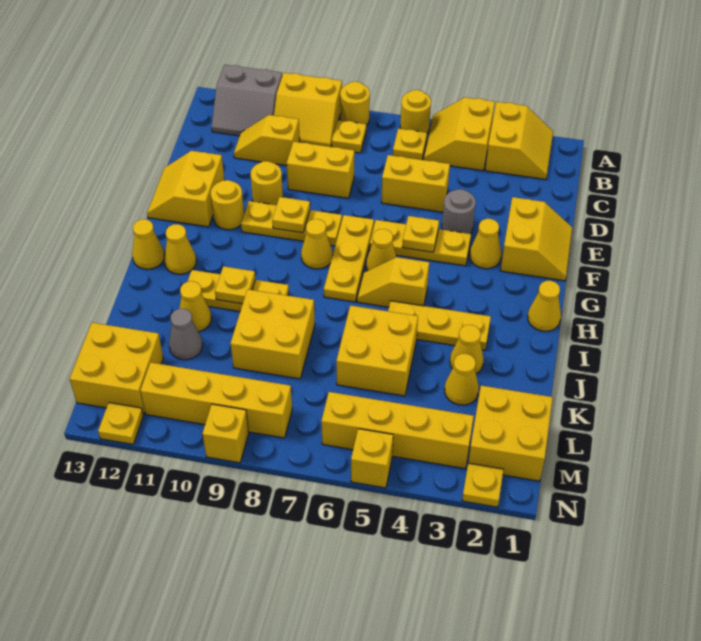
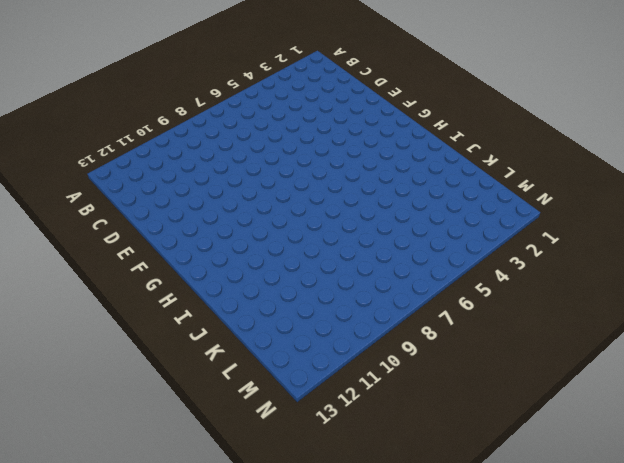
none -> yellow slope A2:B3 level 1 top 3
none -> yellow slope A4:B5 level 1 top 4
none -> yellow round brick A6 level 1
none -> yellow round brick A8 level 1

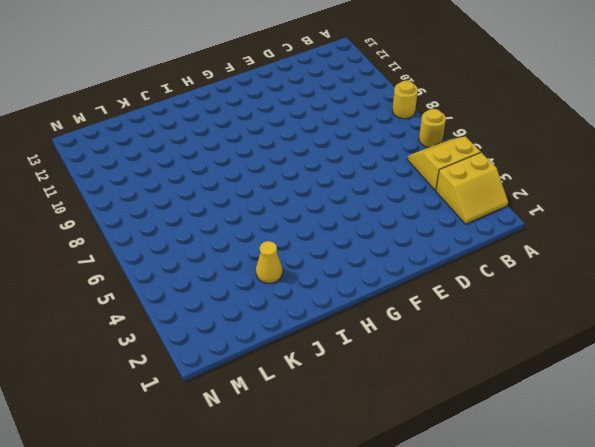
none -> yellow slope A9:B10 level 1 top A
none -> grey slope A11:B12 level 1 top A
none -> yellow plate B6 level 1
none -> yellow plate B8 level 1

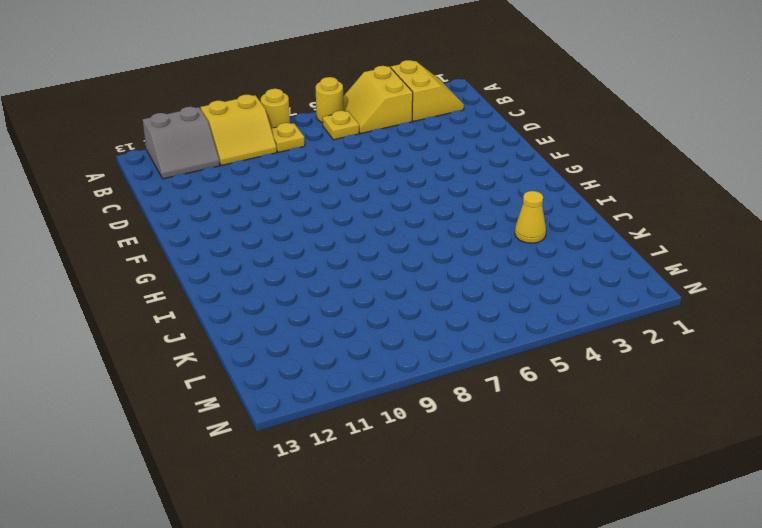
none -> yellow slope C10:C11 level 1 top 10
none -> yellow brick D5:D6 level 1
none -> yellow brick D8:D9 level 1
none -> yellow slope E1:F2 level 1 top 2

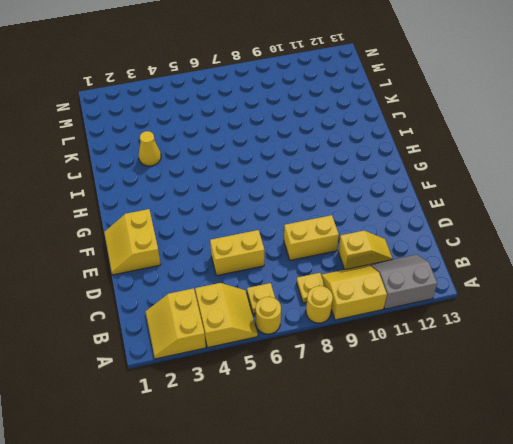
none -> grey round brick E4 level 1
none -> yellow round brick E10 level 1
none -> yellow slope E12:F13 level 1 top 12
none -> yellow cone F3 level 1

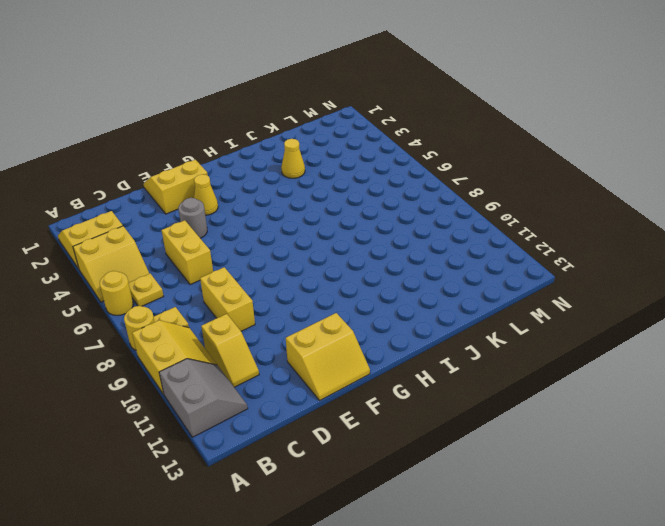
none -> yellow round brick E10 level 1
none -> yellow plate F4:F6 level 1
none -> yellow plate F7:H7 level 1
none -> yellow plate F8:F10 level 1

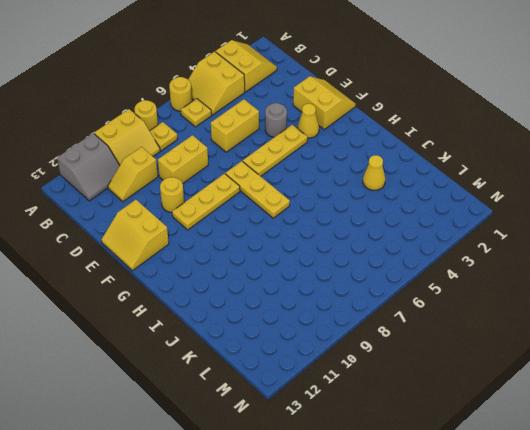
none -> yellow round brick F11 level 1
none -> yellow cone G6 level 1
none -> yellow cone G8 level 1
none -> yellow cone H1 level 1

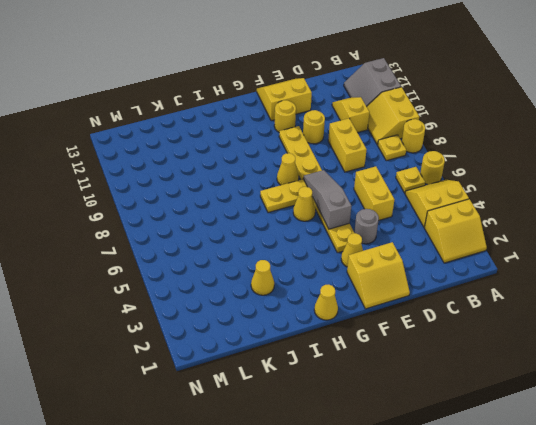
grey slope F5:F7 level 2 top 5 -> yellow plate F5 level 2
none -> yellow slope H5:H6 level 1 top 5
none -> yellow cone H12 level 1
none -> yellow cone H13 level 1
none -> yellow plate I3:I5 level 1

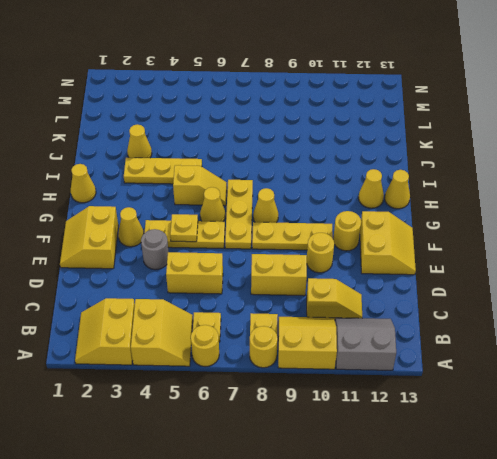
none -> yellow plate I9:I11 level 1
none -> yellow brick J5:K6 level 1
none -> yellow brick J8:K9 level 1
none -> yellow cone J11 level 1

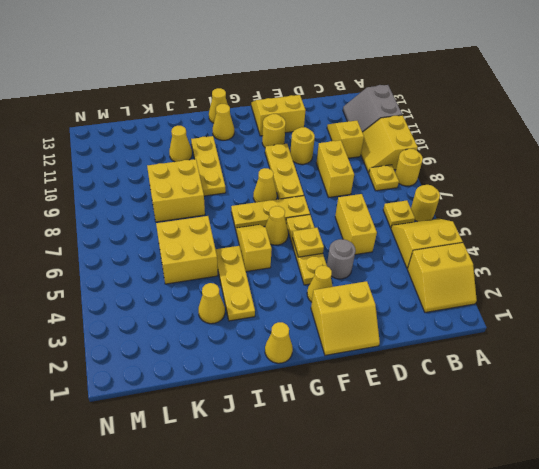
none -> yellow cone K3 level 1
none -> grey cone K11 level 1
none -> yellow brick L1:M2 level 1
none -> yellow brick L12:M13 level 1

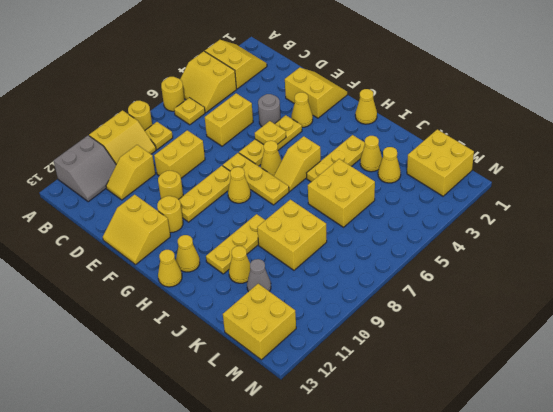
none -> yellow brick M3:M6 level 1
none -> yellow brick M8:M11 level 1
none -> yellow plate N2 level 1
none -> yellow brick N5 level 1

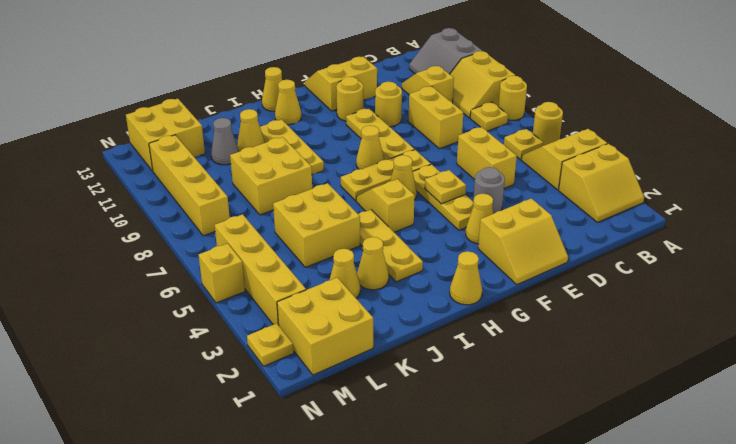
none -> yellow brick N9 level 1
none -> yellow plate N12 level 1
none -> yellow plate F9 level 2
none -> yellow plate I10 level 2

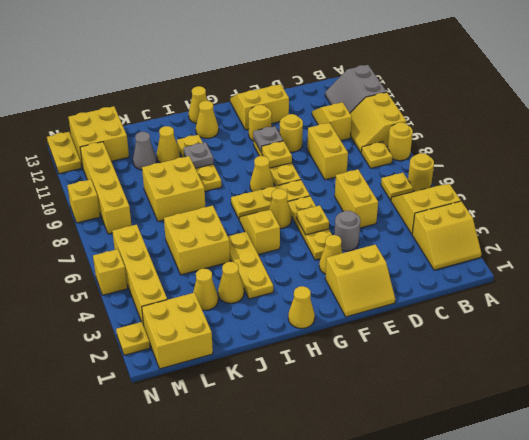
grey plate F10 level 2 -> none
grey plate I10 level 2 -> yellow plate I10 level 2
yellow plate N12:N13 level 1 -> yellow plate N12 level 1

